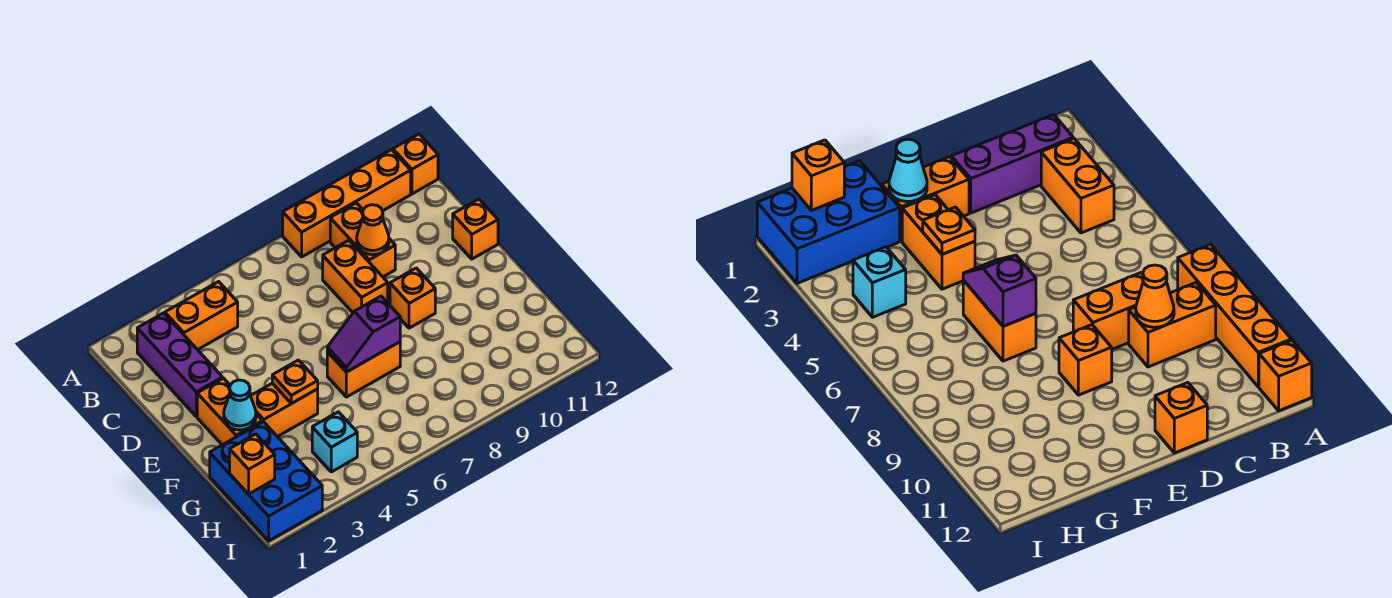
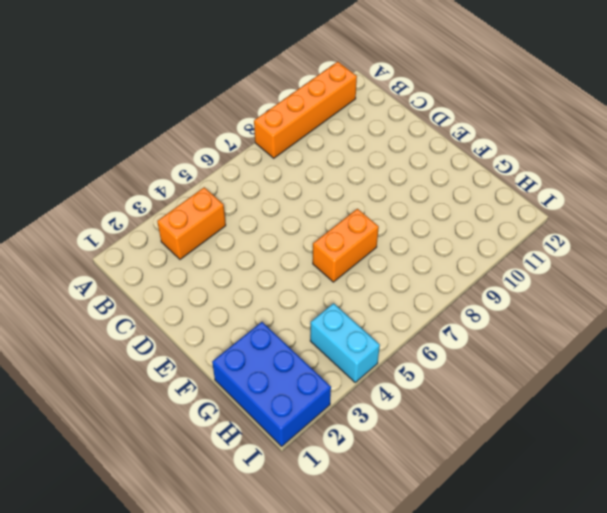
cyan brick H4:I4 level 1 -> cyan brick H4 level 1
none -> orange brick A12 level 1
none -> purple brick B2:D2 level 1
none -> orange brick B9:C9 level 1

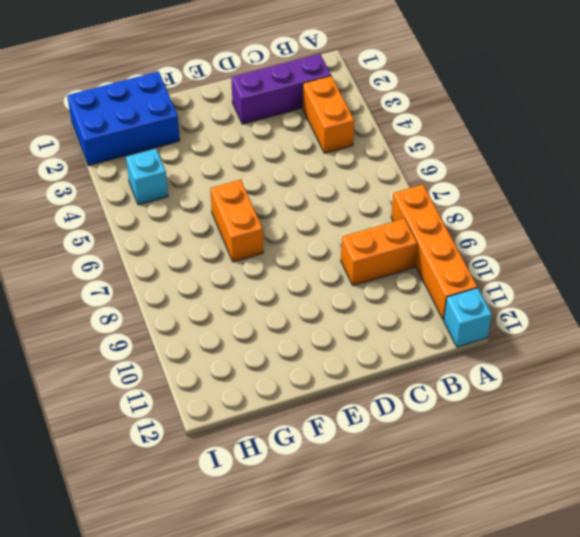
cyan brick A12 level 1 -> orange brick A12 level 1
none -> orange brick C8:D8 level 1
none -> orange brick D12 level 1
none -> orange brick E2:F2 level 1

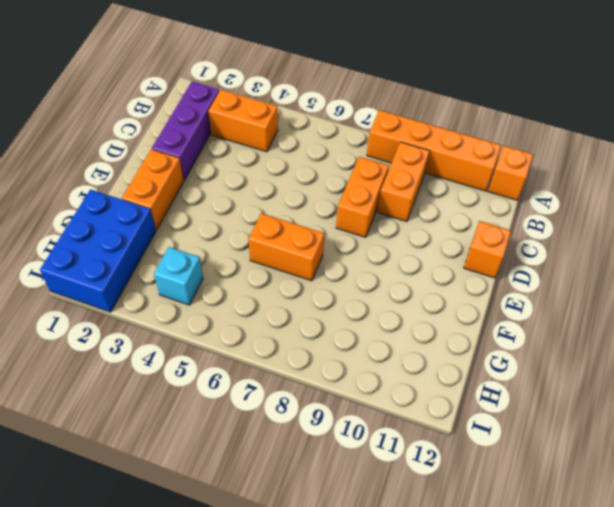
none -> orange brick E9 level 1
none -> orange brick F3:F4 level 1
none -> orange cone C9 level 2

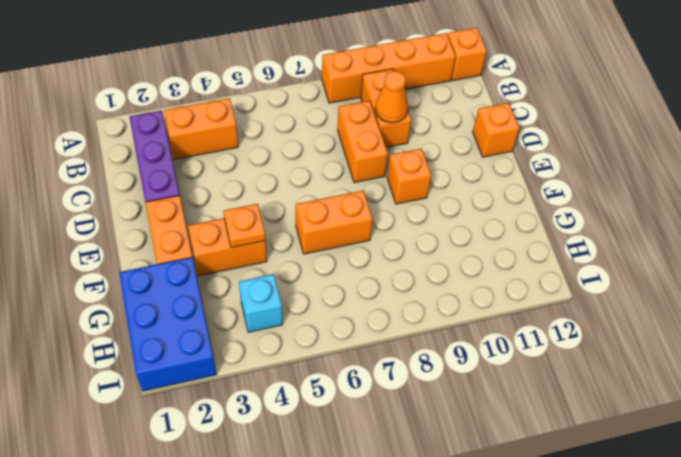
none -> cyan cone F2 level 2
none -> purple slope F6:F7 level 2 top 7
none -> orange brick H1 level 2

